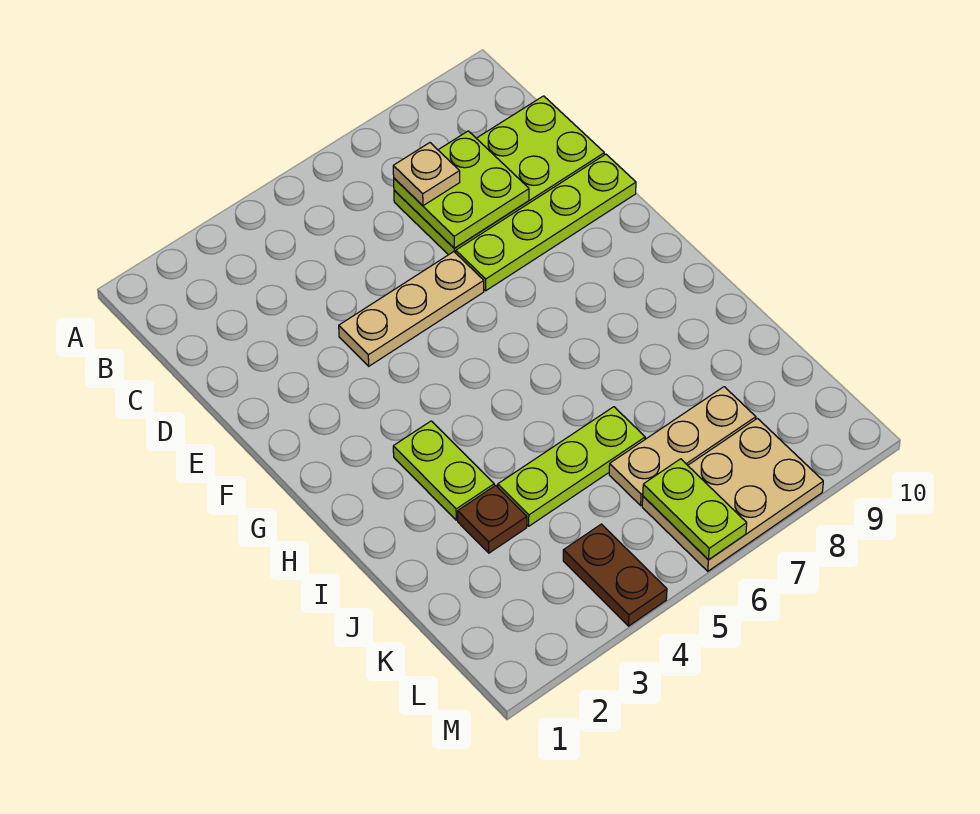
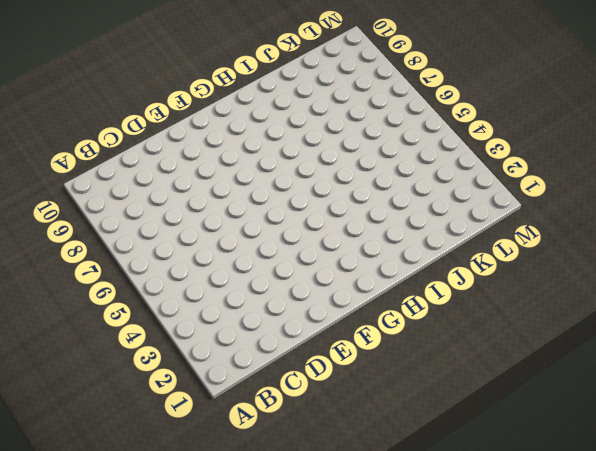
none -> lime plate C7:D10 level 1
none -> tan plate E4:E6 level 1
none -> lime plate E7:E10 level 1

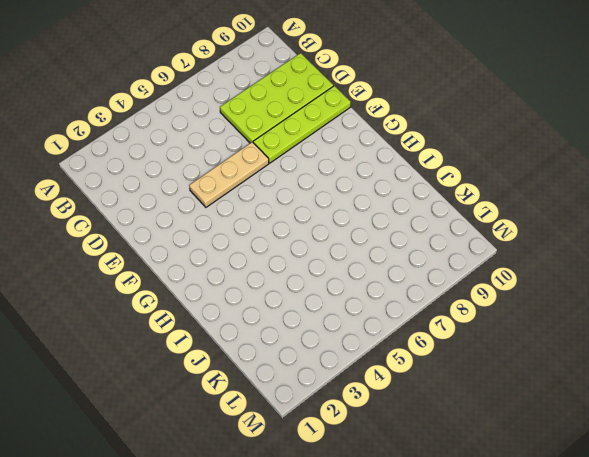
none -> lime plate H3:I3 level 1
none -> brown plate J3 level 1
none -> lime plate J4:J6 level 1

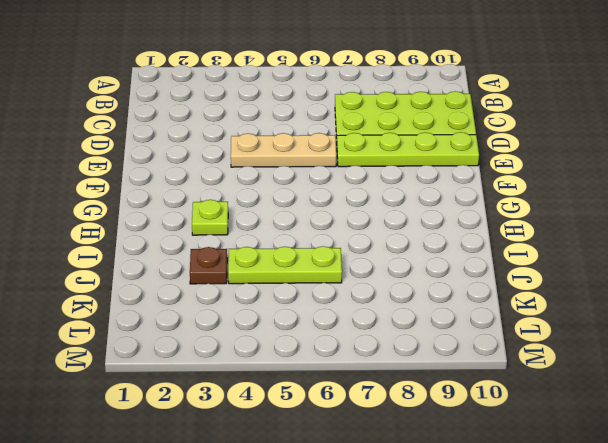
lime plate H3 level 1 -> lime plate H3:I3 level 1
none -> tan plate K6:K8 level 1
none -> brown plate L4:M4 level 1
none -> tan plate L6:M8 level 1

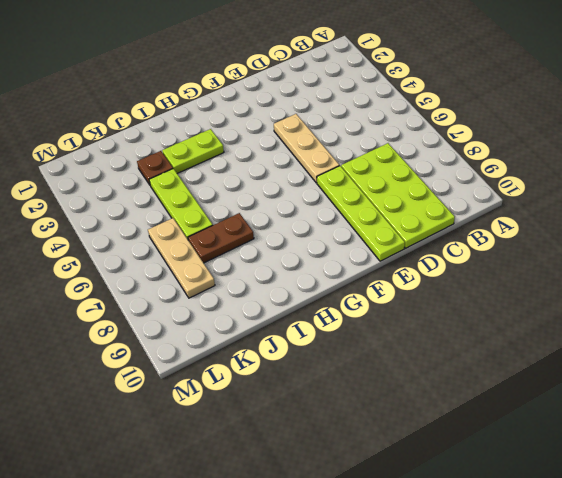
brown plate I7:J7 level 1 -> brown plate L4:M4 level 1
none -> tan plate L6:M8 level 1
none -> lime plate C7:D8 level 2
none -> lime plate L6:M6 level 2

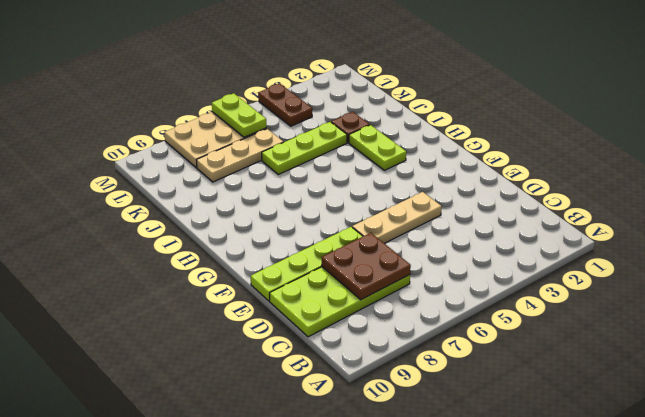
brown plate C7:D8 level 2 -> lime plate C7:D8 level 2
none -> tan plate C7 level 3

